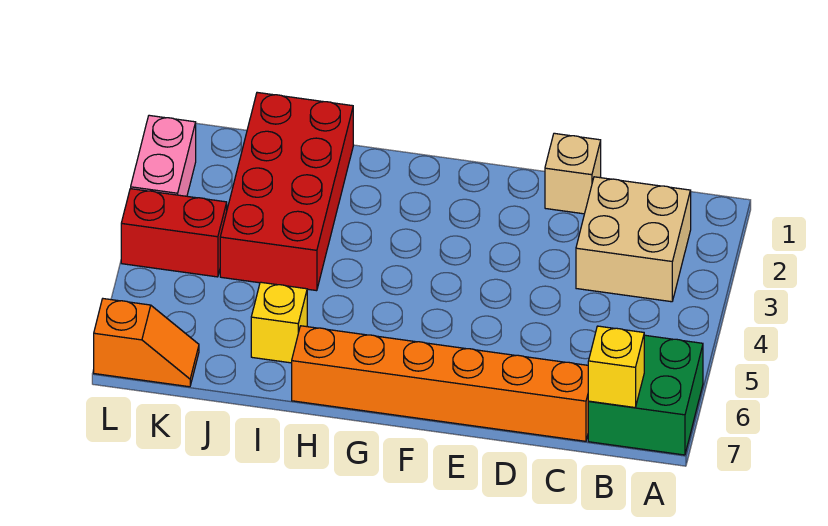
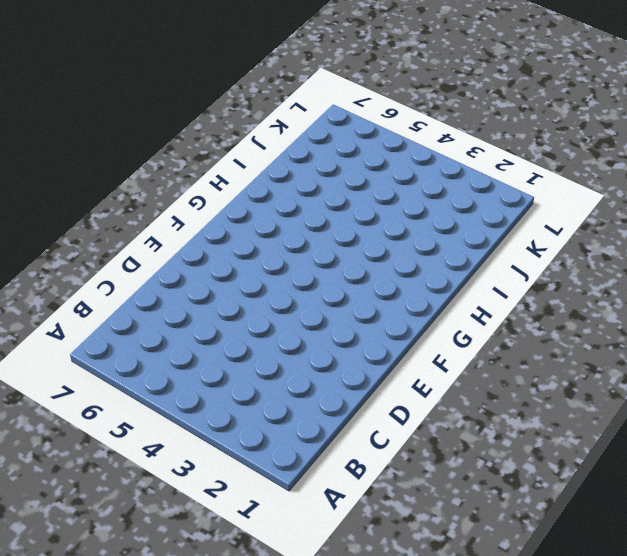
none -> green brick A6:B7 level 1
none -> tan brick B2:C3 level 1

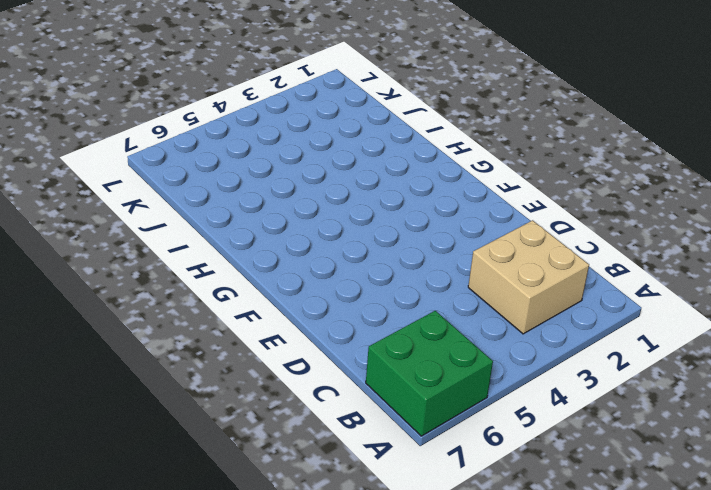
none -> orange brick C7:H7 level 1
none -> tan brick D1 level 1

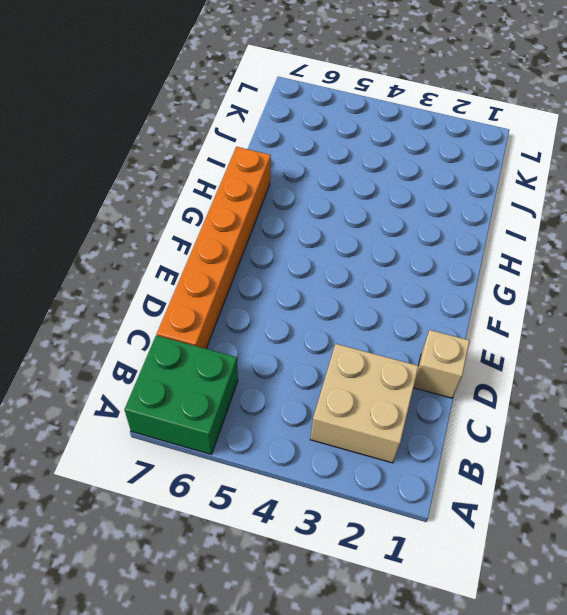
none -> red brick I1:J4 level 1
none -> yellow brick I6 level 1

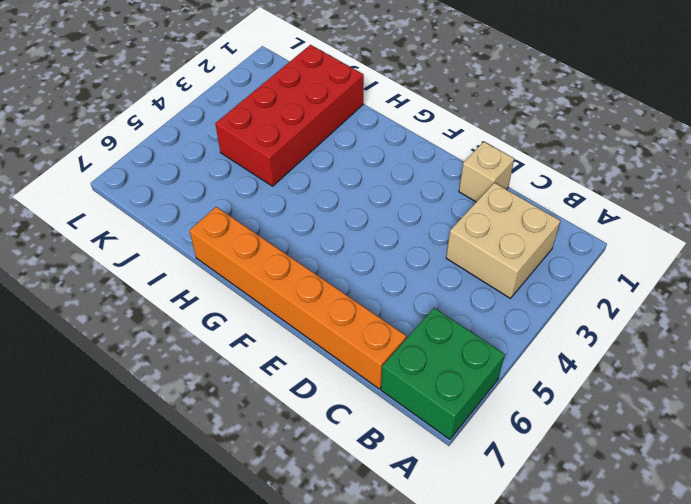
none -> yellow brick I6 level 1
none -> red brick K4:L4 level 1

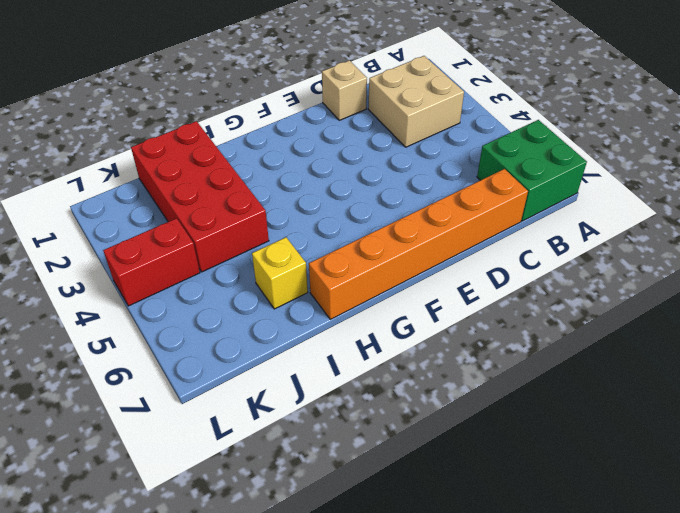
none -> orange slope K7:L7 level 1 top L
none -> pink brick L2:L3 level 1

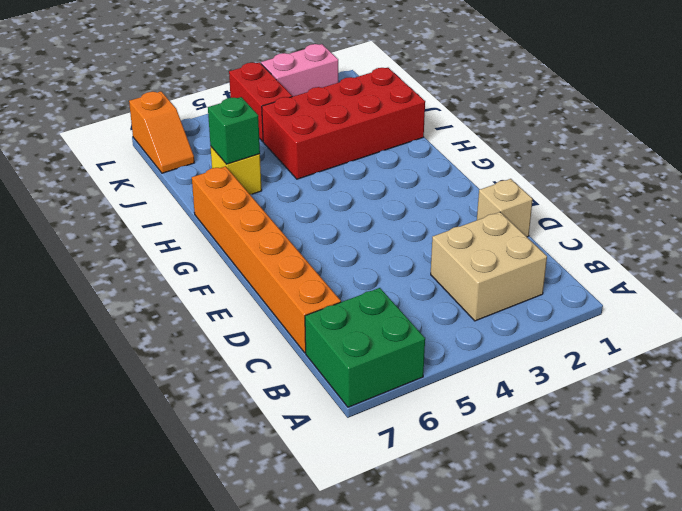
green brick I6 level 2 -> none
none -> yellow brick B7 level 2

